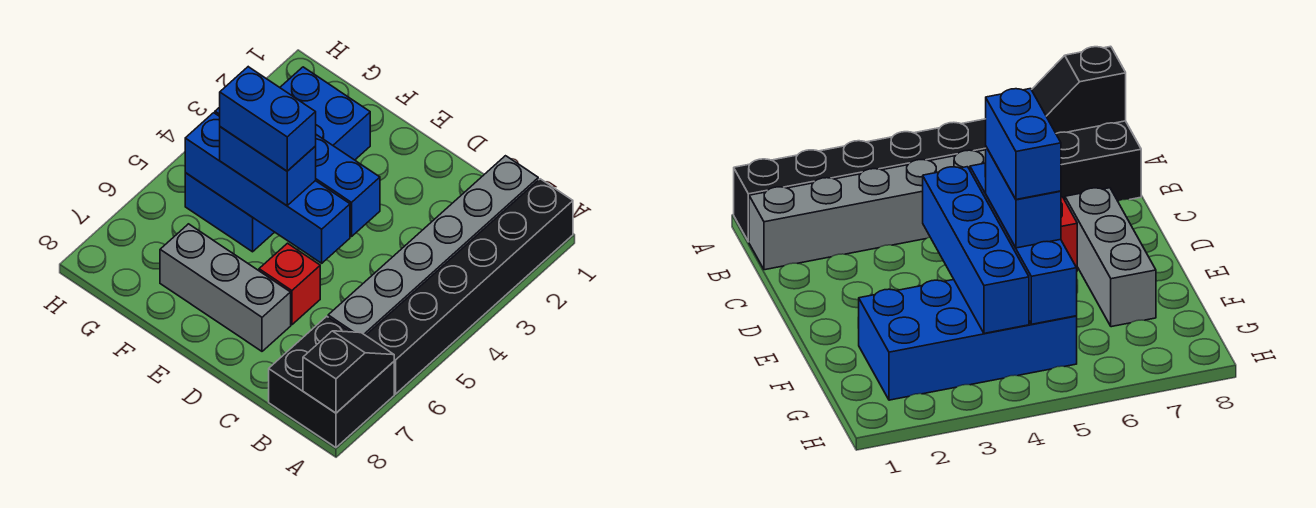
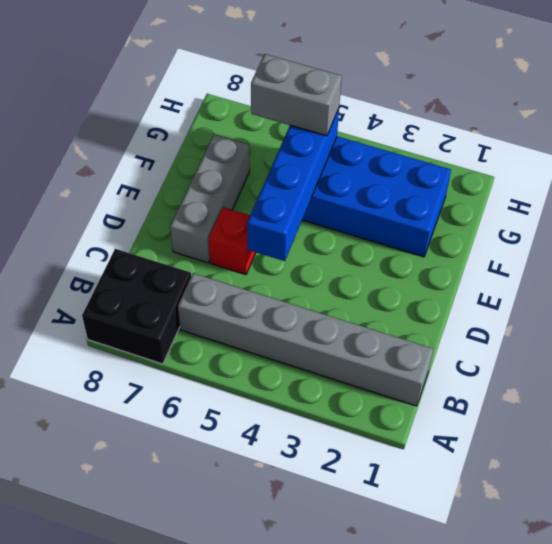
grey brick G5:G6 level 3 -> none
none -> black brick A1:A6 level 1
none -> black slope A7:A8 level 2 top 8

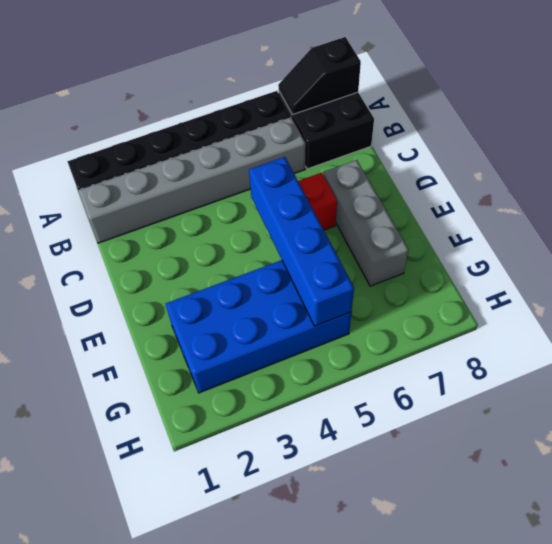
none -> blue brick D4:G4 level 2
none -> blue brick E5:F5 level 3

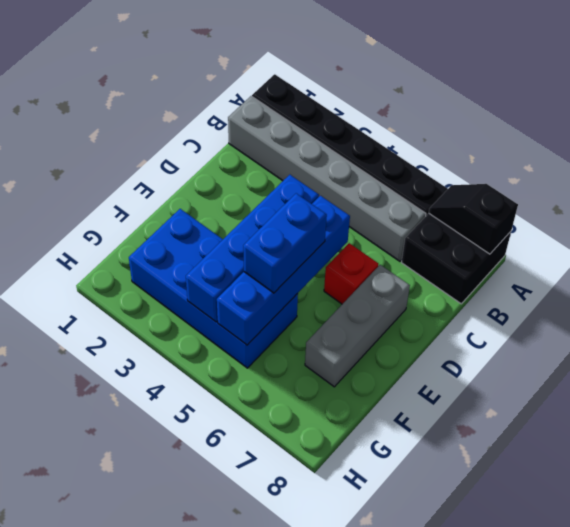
none -> blue brick E5:F5 level 4

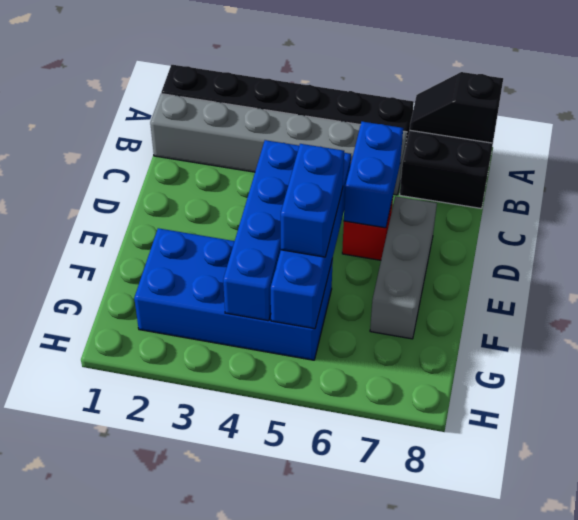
blue brick C6:D6 level 2 -> blue brick E5:F5 level 4

